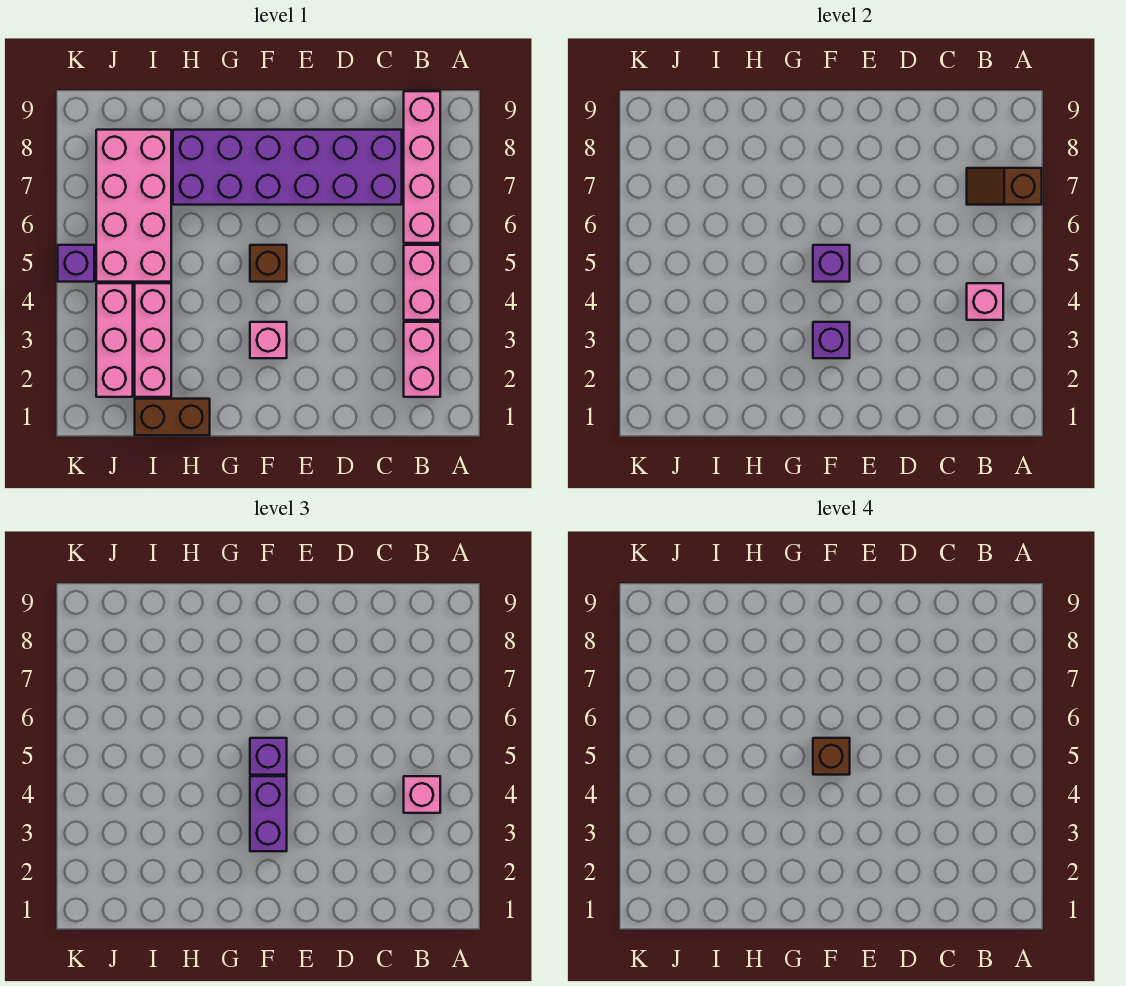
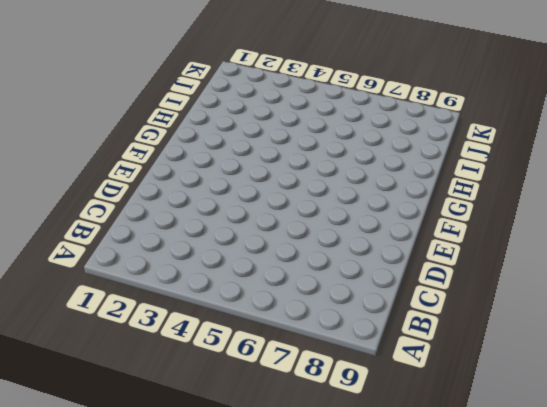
none -> pink brick B2:B3 level 1
none -> pink brick B4:B5 level 1
none -> pink brick B6:B9 level 1

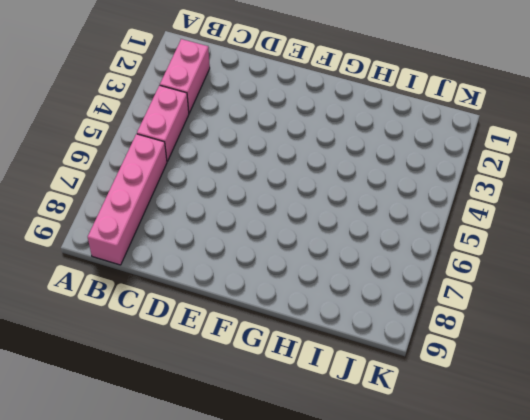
none -> purple brick C7:H8 level 1
none -> pink brick F3 level 1
none -> brown brick F5 level 1

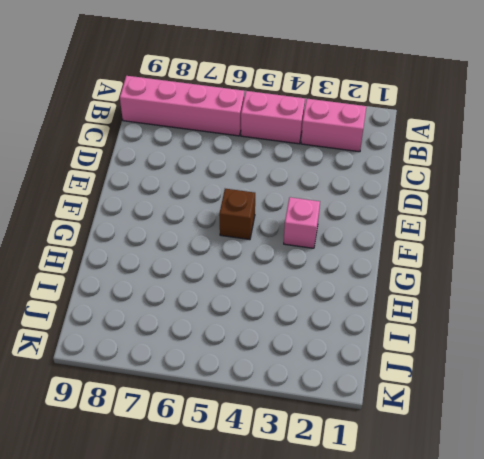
none -> purple brick C7:H8 level 1
none -> brown brick H1:I1 level 1
none -> pink brick I2:I4 level 1

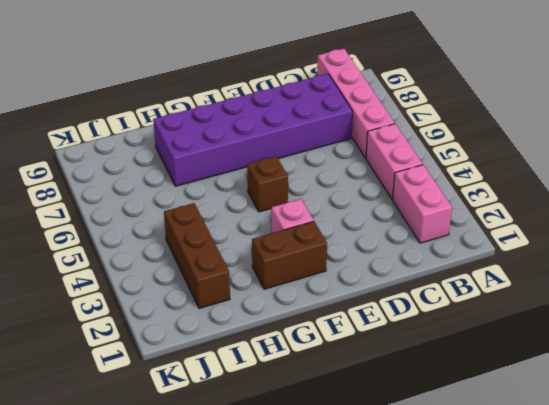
brown brick F2:G2 level 1 -> brown brick H1:I1 level 1
brown brick I2:I4 level 1 -> pink brick I2:I4 level 1
none -> pink brick I5:J8 level 1
none -> pink brick J2:J4 level 1
none -> purple brick K5 level 1

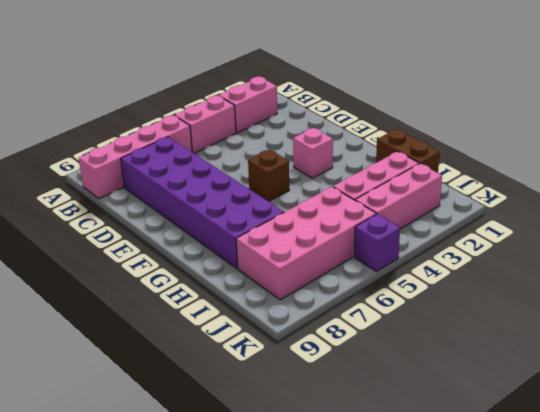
none -> brown slope A7:B7 level 2 top A
none -> pink brick B4 level 2
none -> purple brick F3 level 2

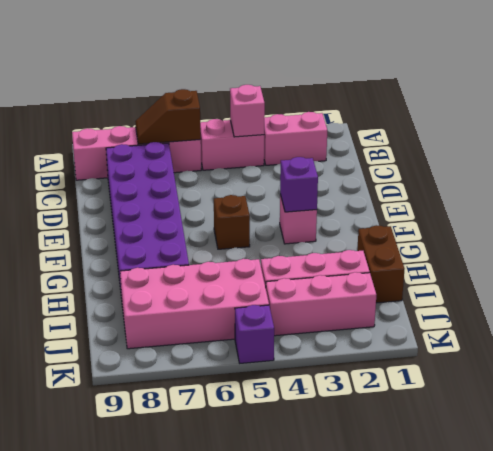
brown slope B6:B7 level 2 top 6 -> brown slope A7:B7 level 2 top A
none -> purple brick F5 level 2
none -> pink brick B4 level 3
none -> purple brick F3:F4 level 3

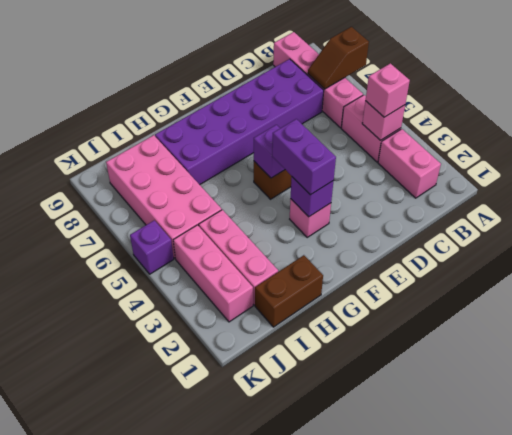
none -> purple brick F5 level 3
none -> brown brick F5 level 4

